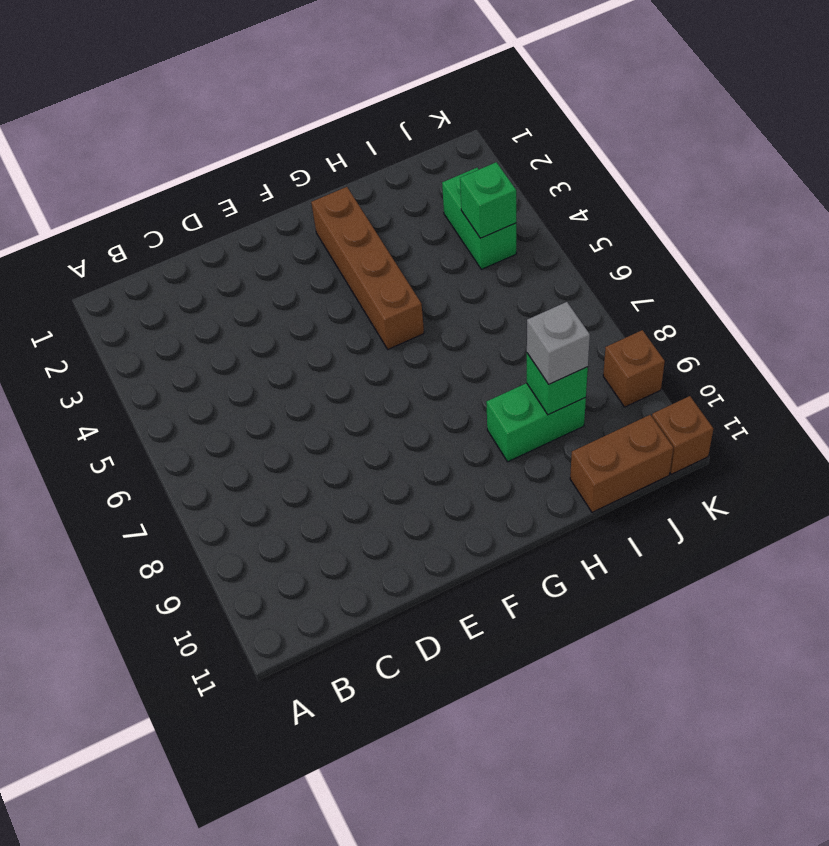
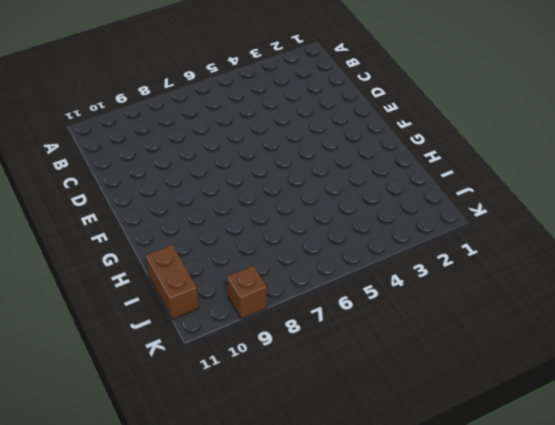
none -> brown brick G2:G5 level 1
none -> green brick H9:I9 level 1

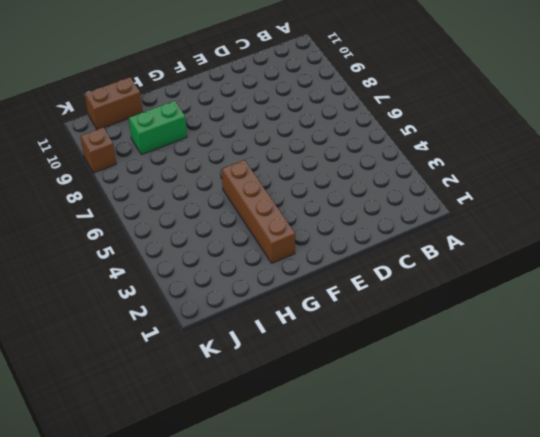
none -> green brick J3:J4 level 1
none -> brown brick K11 level 1

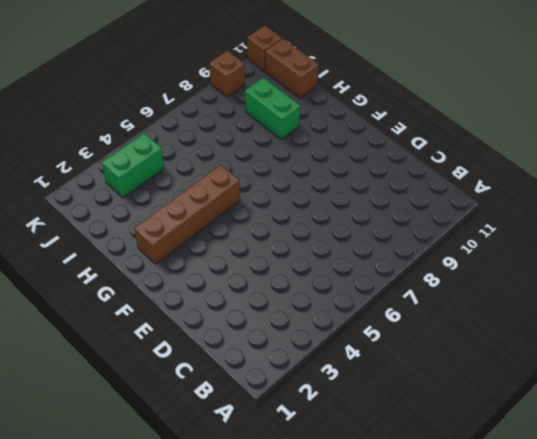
none -> green brick I9 level 2
none -> green brick J4 level 2

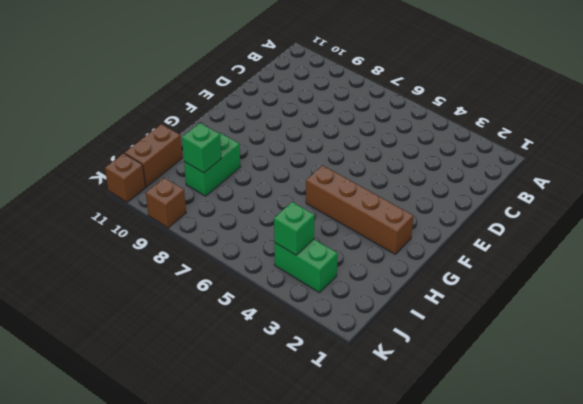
none -> grey brick I9 level 3

